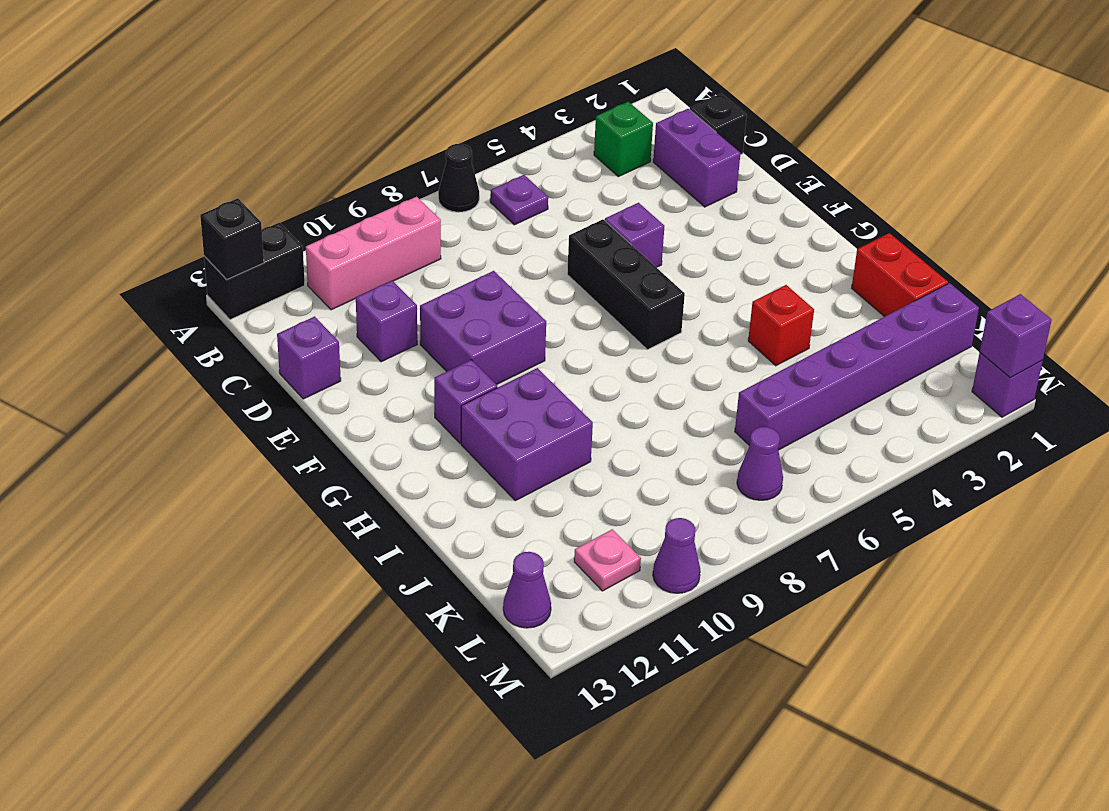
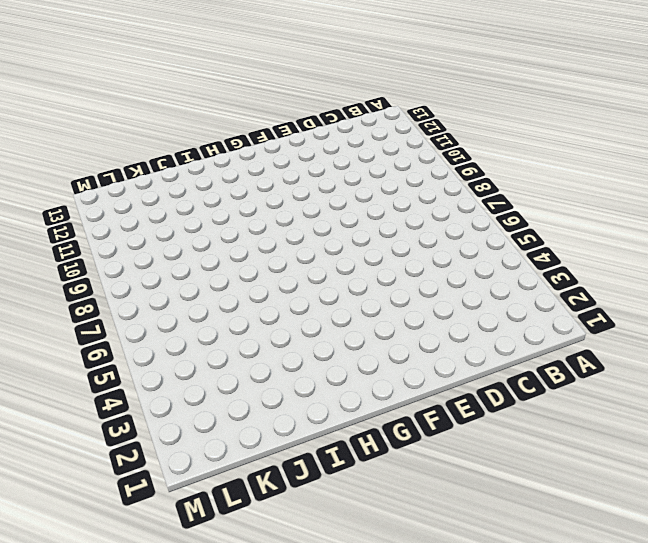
none -> black cone A7 level 1
none -> black brick A12:A13 level 1
none -> green brick B3 level 1

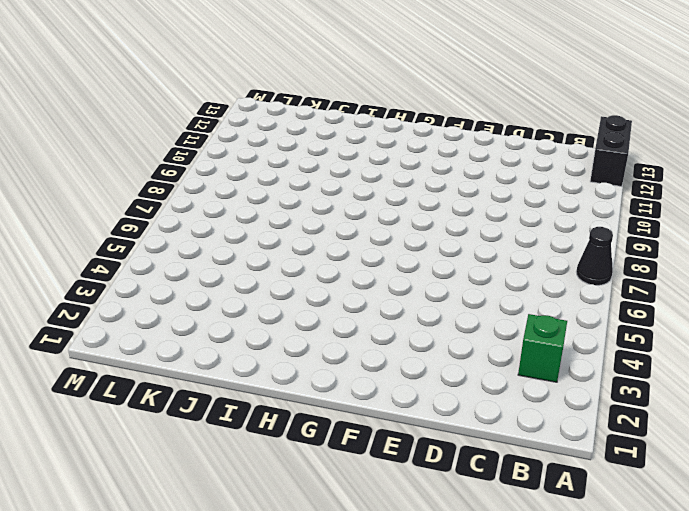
none -> purple plate B6 level 1
none -> pink brick B9:B11 level 1
none -> black brick C1 level 1

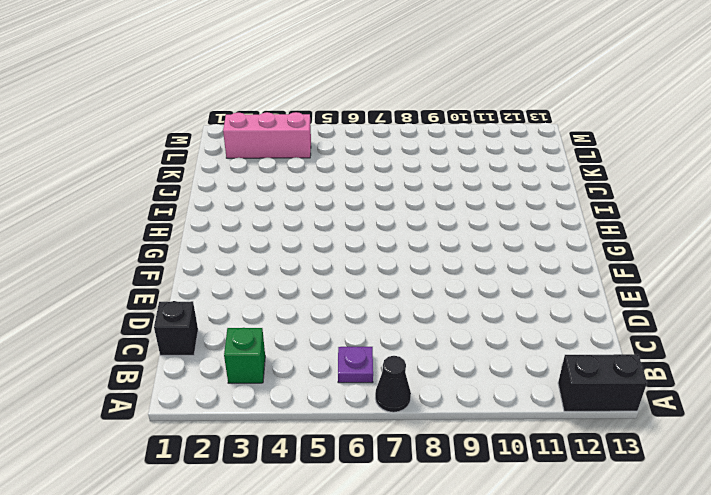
pink brick L2:L4 level 1 -> pink brick B9:B11 level 1
none -> purple brick C2:D2 level 1
none -> purple brick D11 level 1
none -> purple brick D13 level 1

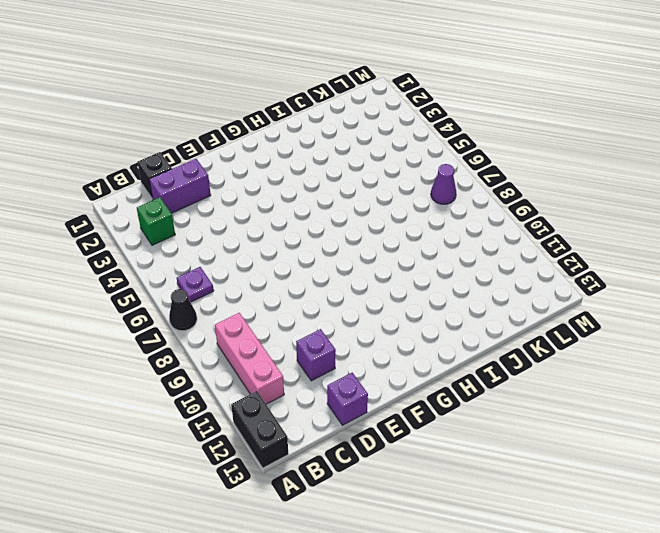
none -> purple brick E5 level 1
none -> black brick E6:G6 level 1
none -> purple brick E9:F10 level 1

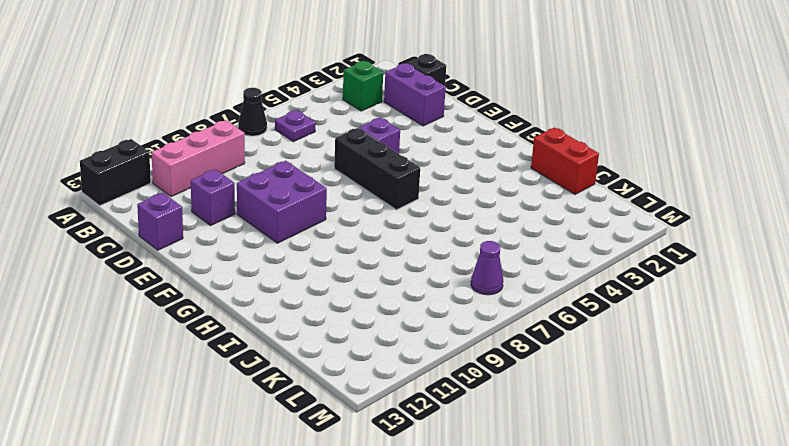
none -> purple brick G11 level 1
none -> purple brick H10:I11 level 1
none -> red brick I4 level 1

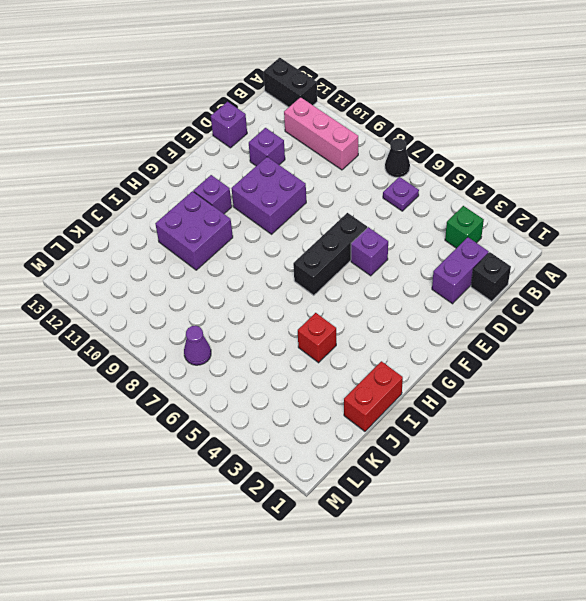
none -> purple brick K1:K6 level 1
none -> pink plate L11 level 1
none -> purple cone L13 level 1

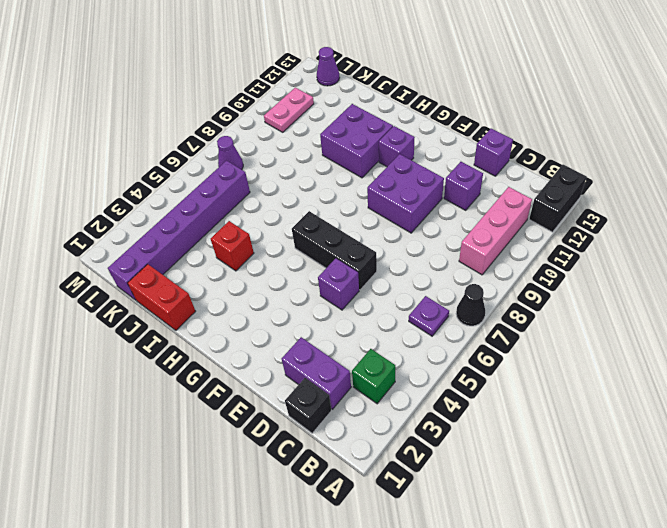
pink plate L10:L11 level 1 -> pink plate L11 level 1
none -> purple brick M1 level 1
none -> purple cone M10 level 1
none -> black brick A13 level 2

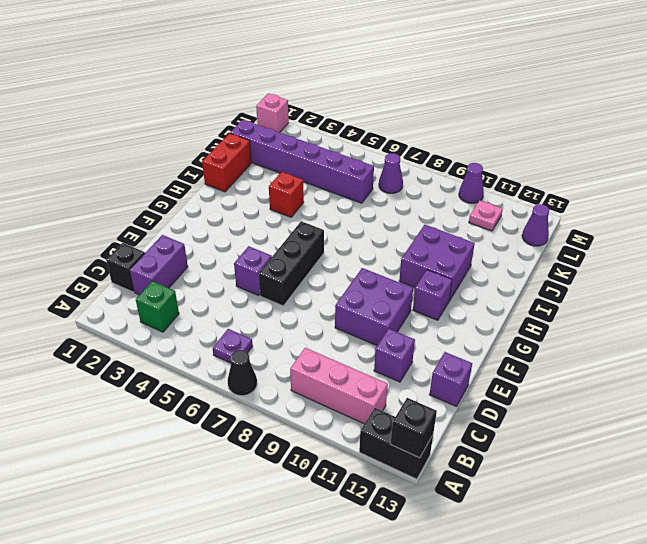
pink brick M1 level 1 -> purple brick M1 level 1
none -> purple brick M1 level 2

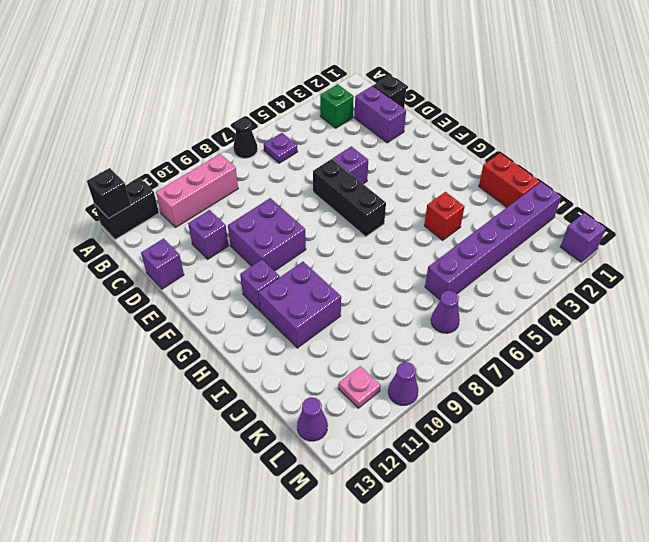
none -> purple brick M1 level 2

